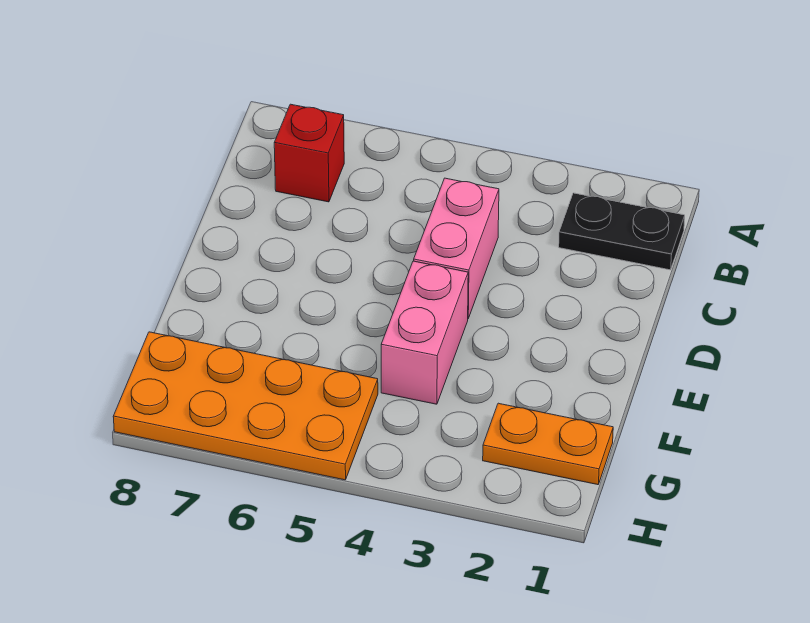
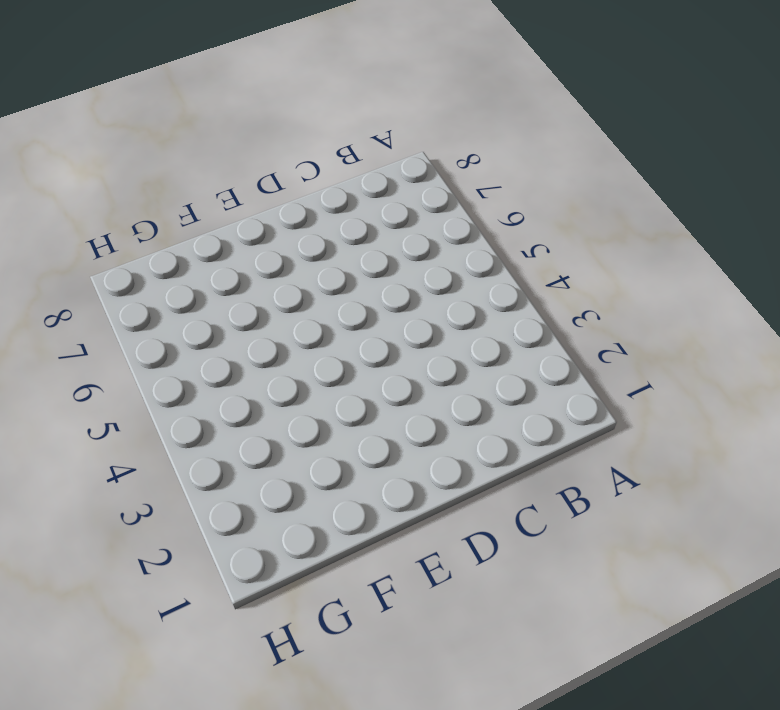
none -> black plate B1:B2 level 1
none -> red brick B7 level 1

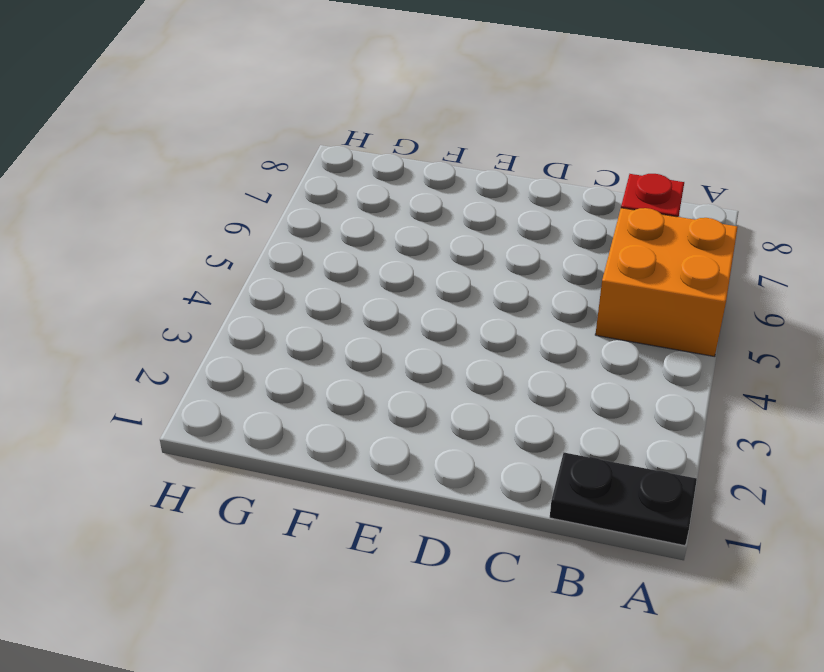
black plate A1:B1 level 1 -> black plate B1:B2 level 1
orange brick A5:B6 level 1 -> none
none -> pink brick C4:D4 level 1
none -> pink brick E4:F4 level 1

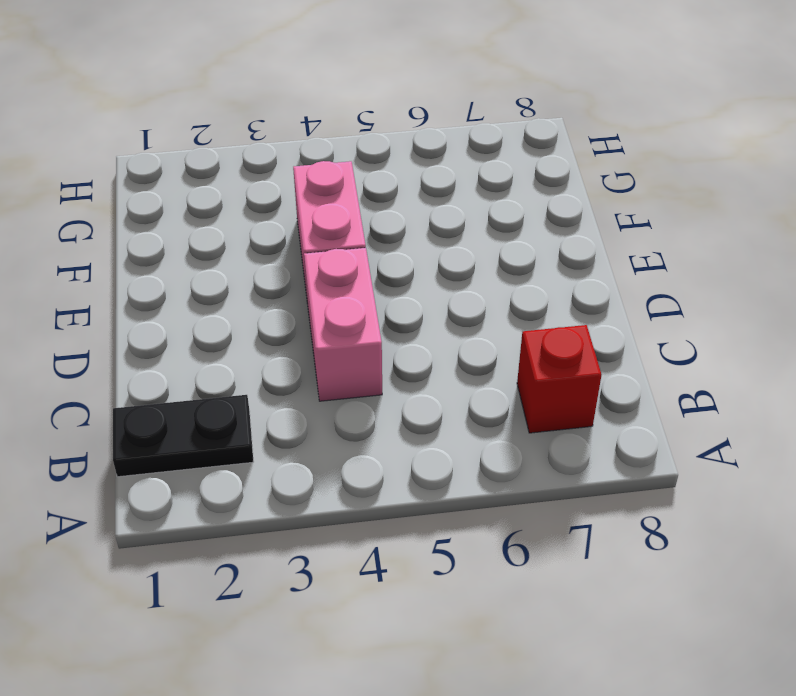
none -> orange plate G1:G2 level 1
none -> orange plate G5:H8 level 1

